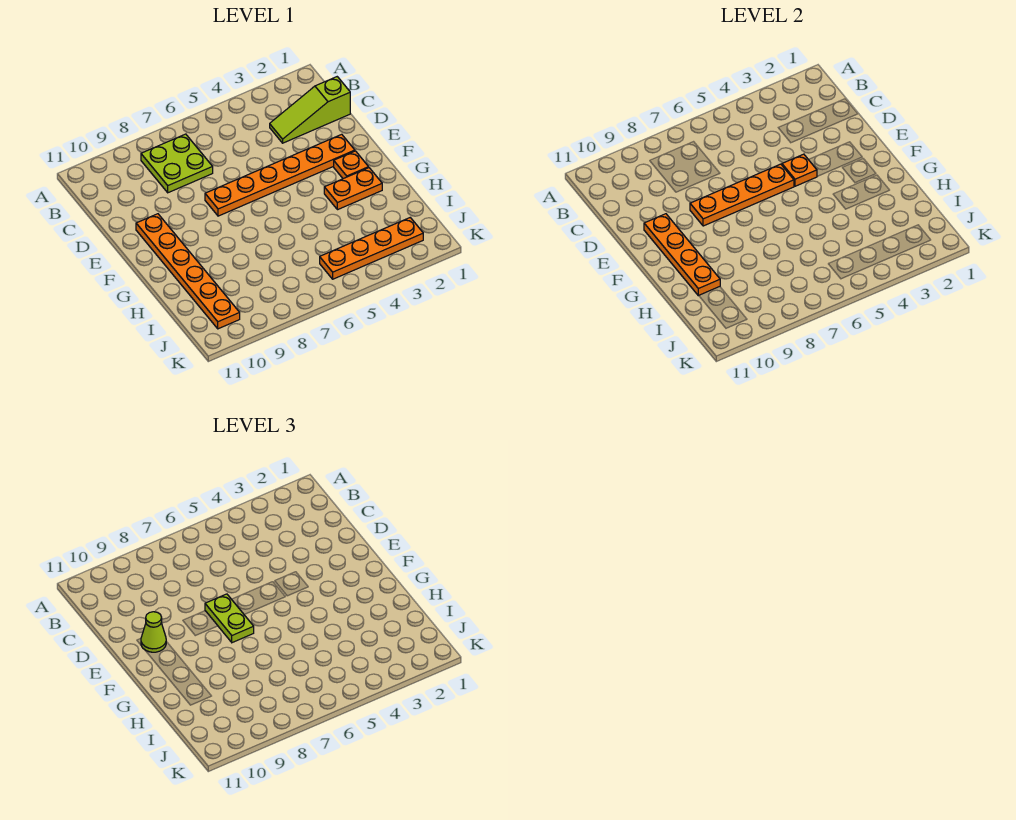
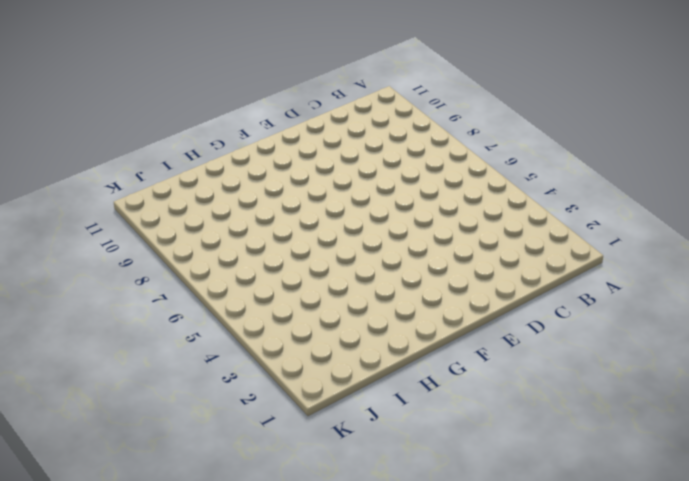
none -> lime plate B7:C8 level 1
none -> lime slope C1:C3 level 1 top 1
none -> orange plate E2:E7 level 1

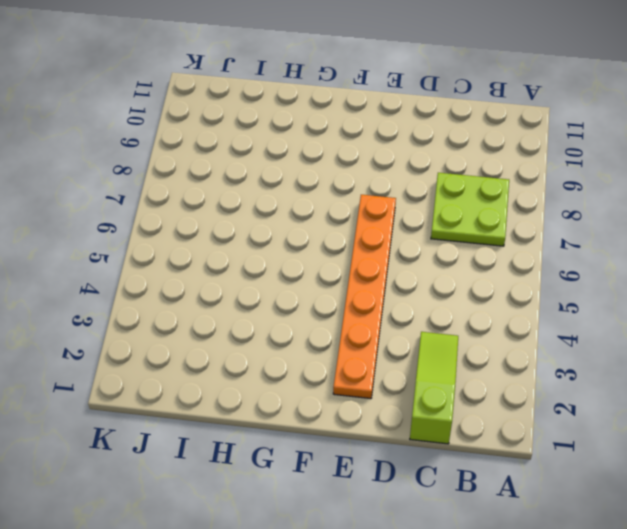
none -> orange plate E10:J10 level 1
none -> orange plate F2 level 1
none -> orange plate G2:G3 level 1

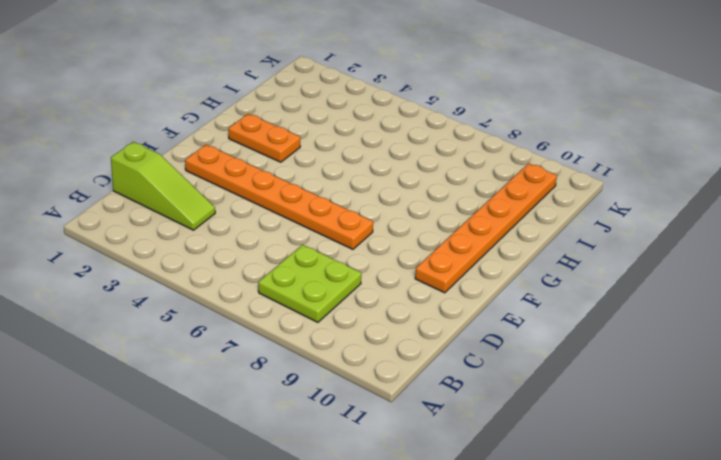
none -> orange plate F2 level 1
none -> orange plate J2:J5 level 1
none -> orange plate E4 level 2

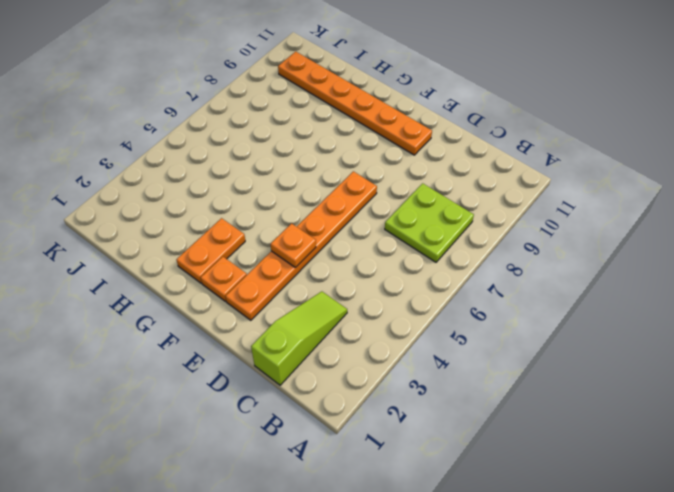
none -> orange plate J2:J5 level 1
none -> orange plate E5:E8 level 2
none -> orange plate E10:H10 level 2

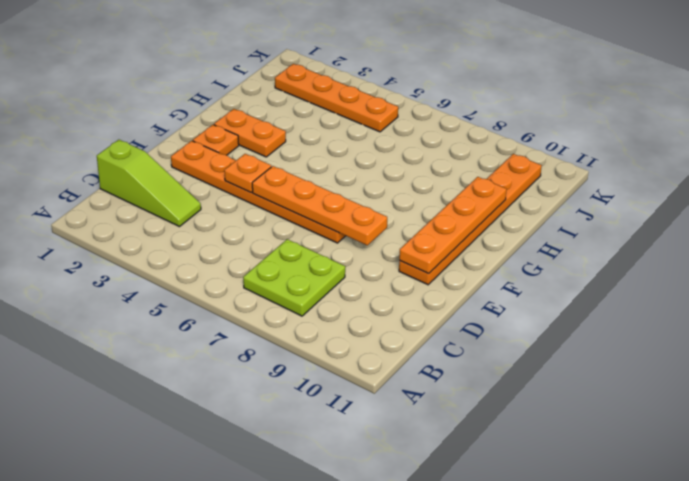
none -> lime plate E7:F7 level 3
none -> lime cone E10 level 3

